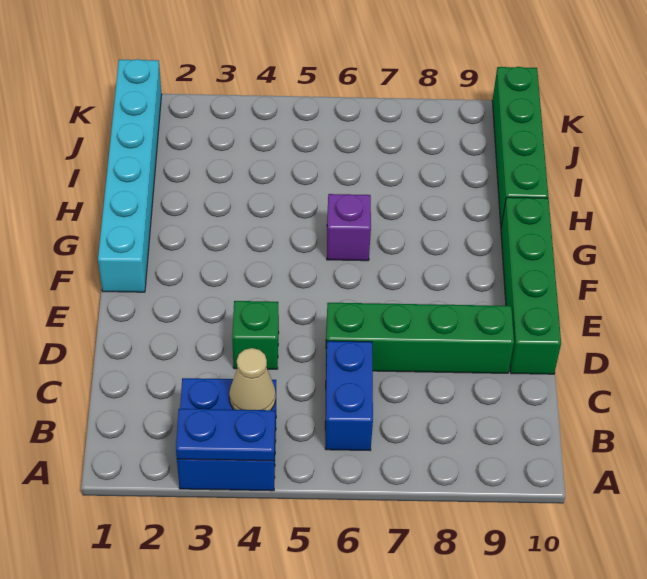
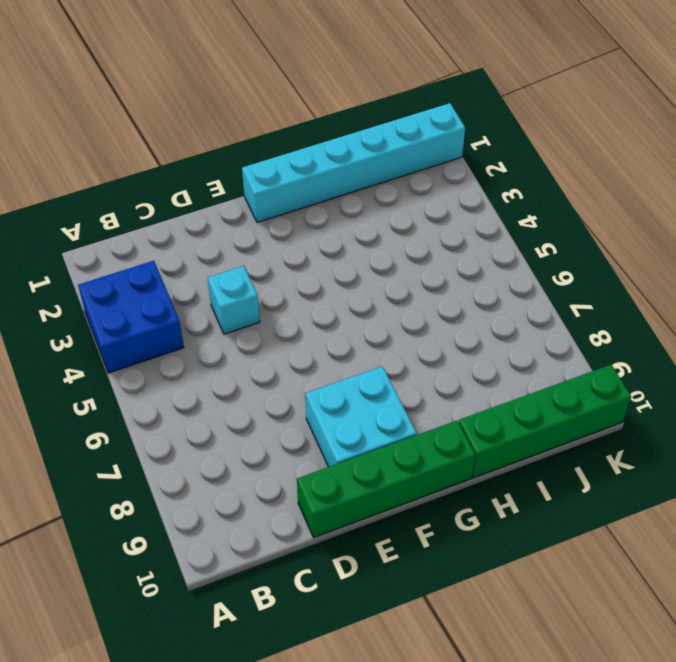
cyan brick D4 level 1 -> green brick D4 level 1
cyan brick E8:F9 level 1 -> none
none -> blue brick B6:C6 level 1
none -> green brick D6:D9 level 1

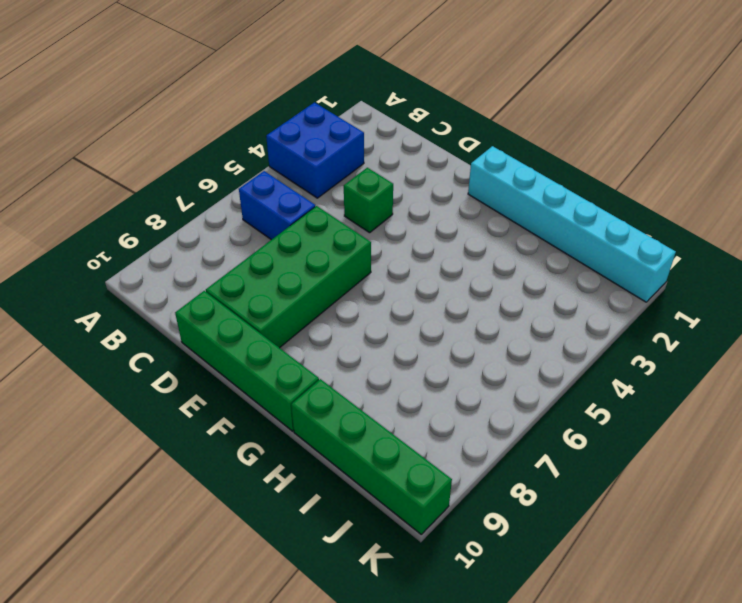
green brick D6:E9 level 1 -> green brick D6:D9 level 1
none -> purple brick G6 level 1
none -> blue plate A3:A4 level 2

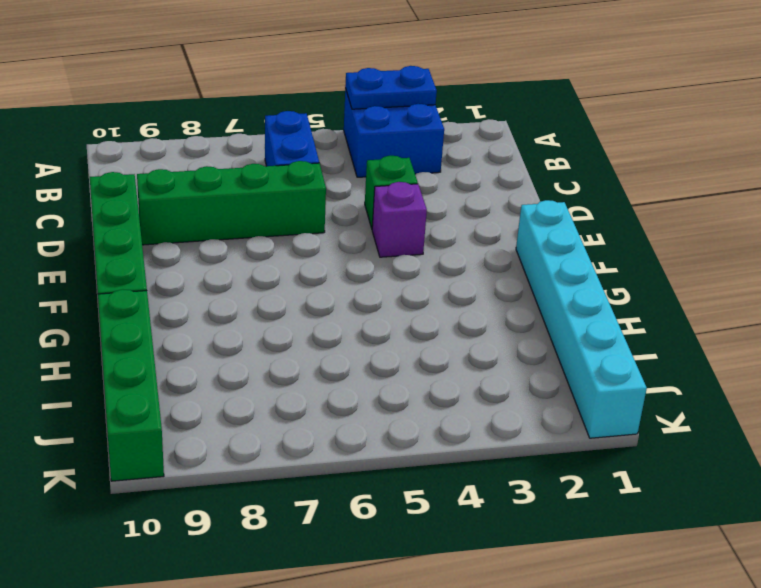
purple brick E4 level 1 -> purple brick G6 level 1
none -> tan cone B4 level 2

